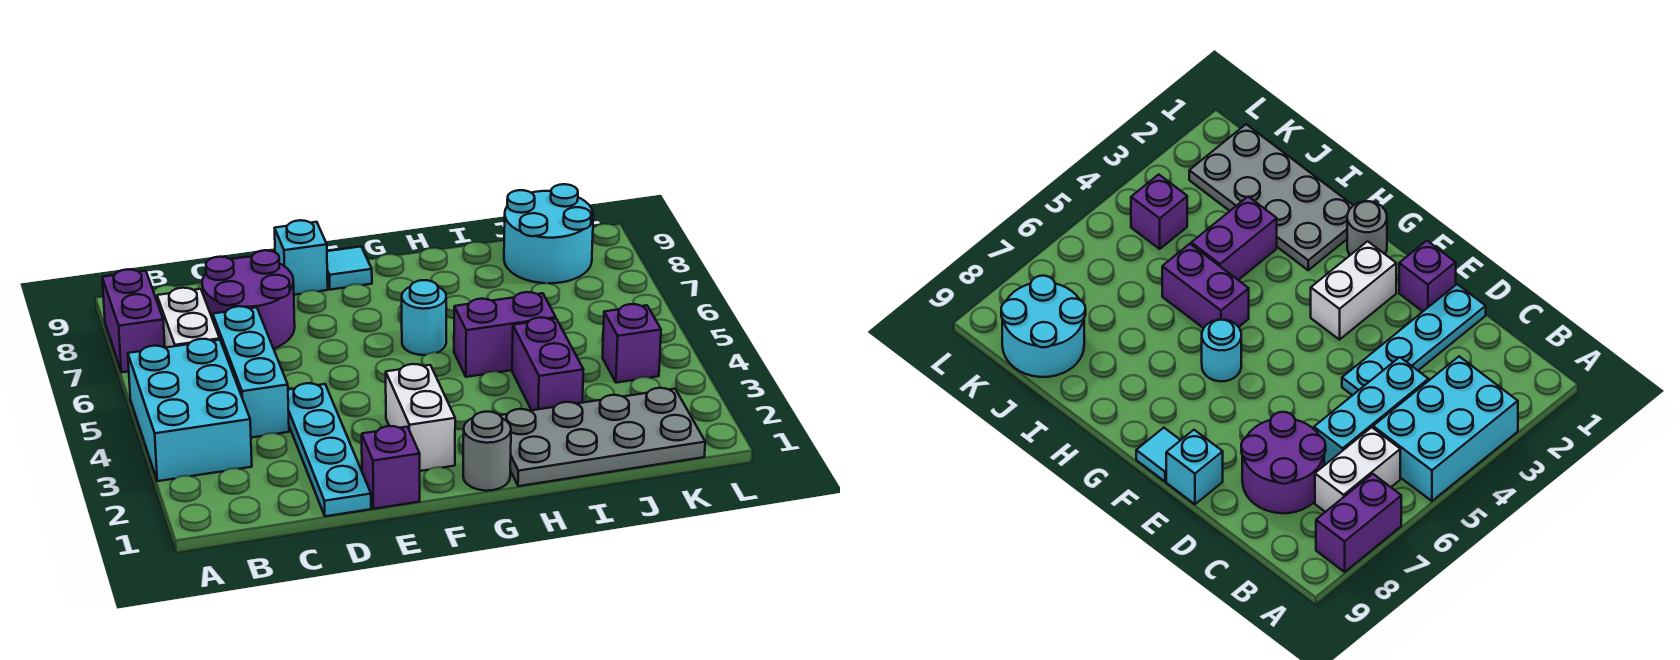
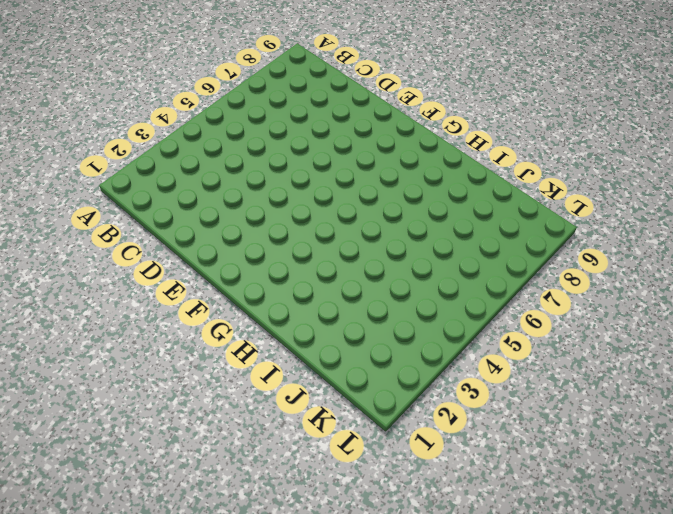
none -> cyan brick A3:B5 level 1
none -> purple brick A7:A8 level 1
none -> white brick B6:B7 level 1

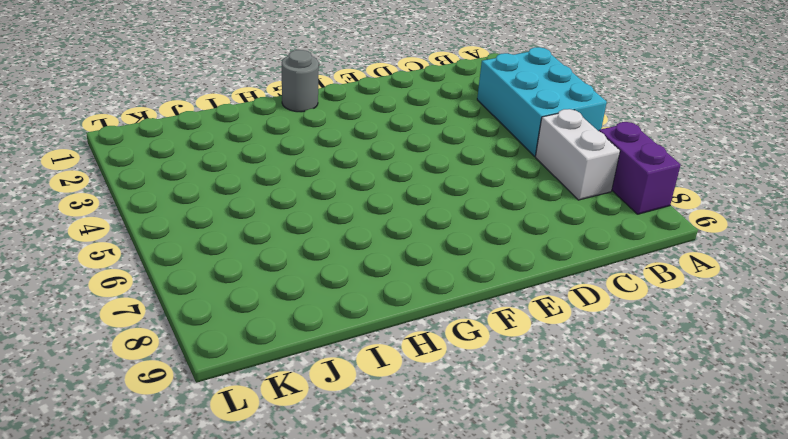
none -> cyan brick C4:C6 level 1
none -> purple round brick C7:D8 level 1
none -> cyan plate D1:D4 level 1

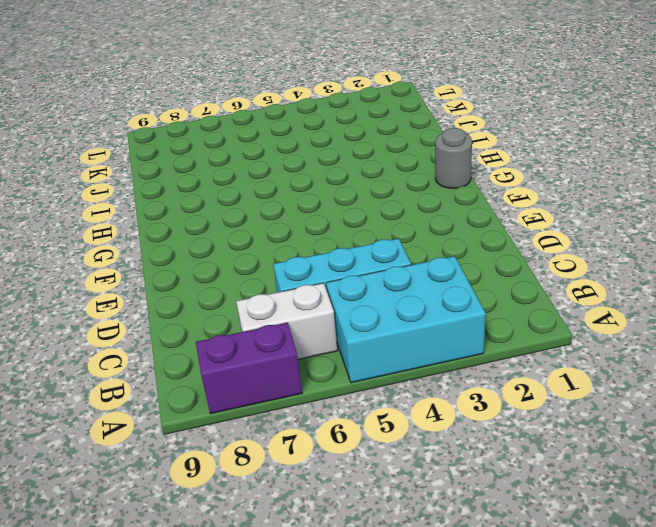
none -> purple round brick C7:D8 level 1
none -> cyan plate D1:D4 level 1
none -> purple brick E1 level 1

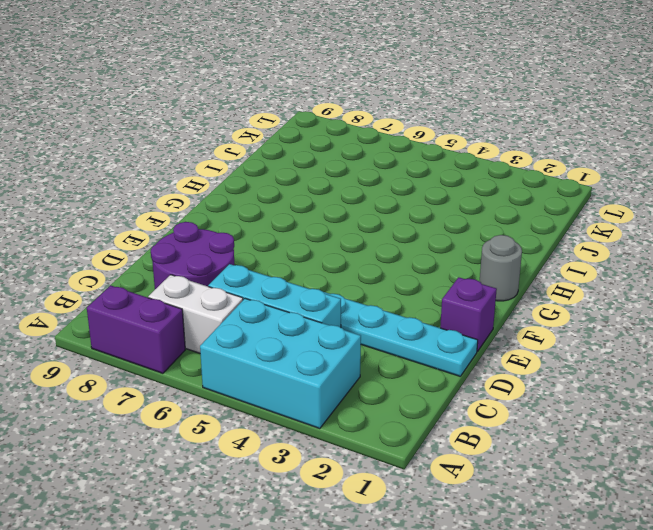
none -> cyan brick E9 level 1
none -> white brick F2:F3 level 1
none -> cyan tile F9 level 1

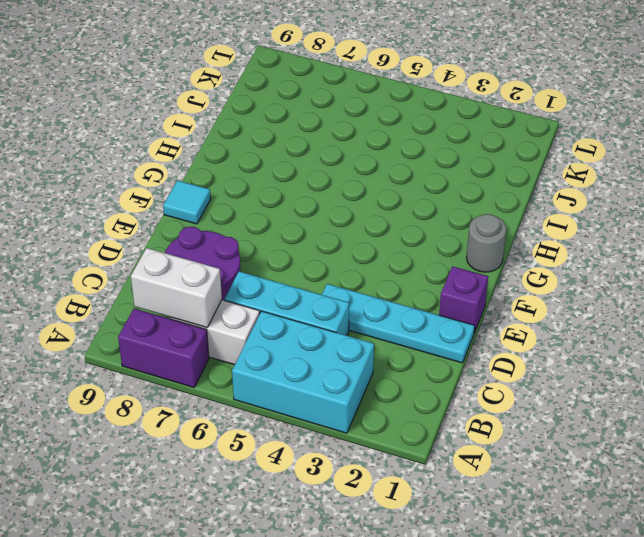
white brick B7:B8 level 2 -> white brick F2:F3 level 1
none -> cyan brick E9 level 1
none -> cyan round brick G6 level 1
none -> grey plate H1:K2 level 1

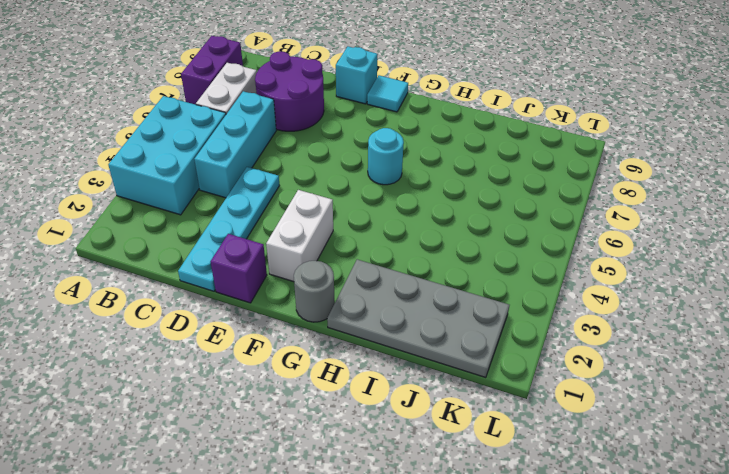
none -> purple brick H5:I5 level 1
none -> purple brick I3:I4 level 1
none -> cyan round brick J8:K9 level 1

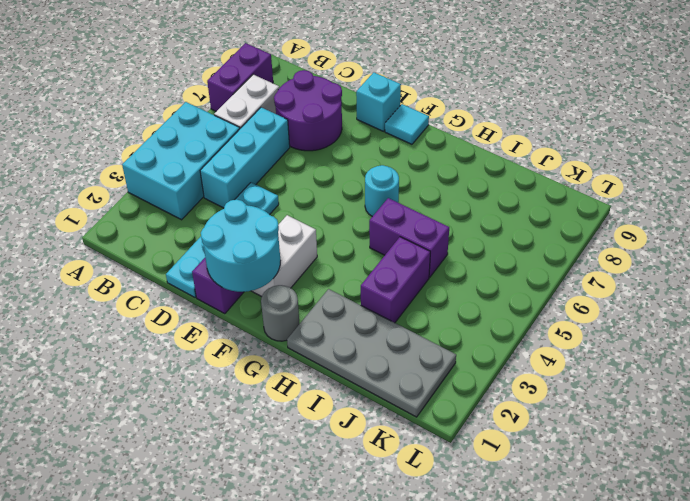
cyan round brick E1:F2 level 2 -> cyan round brick J8:K9 level 1
none -> purple brick K4 level 1

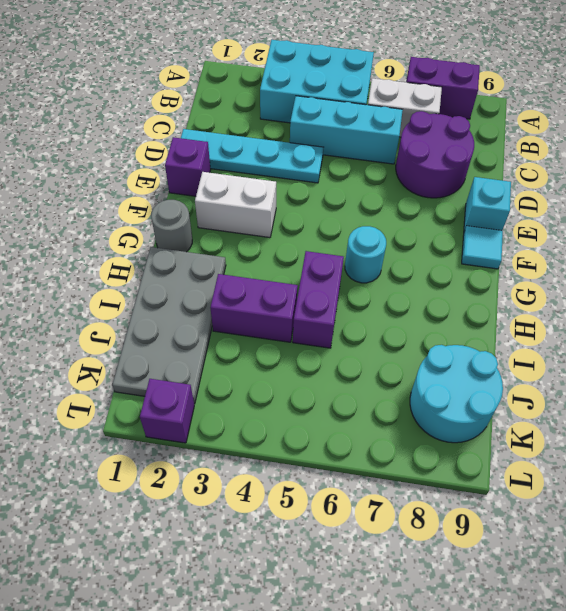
purple brick L2 level 1 -> purple brick K4 level 1

